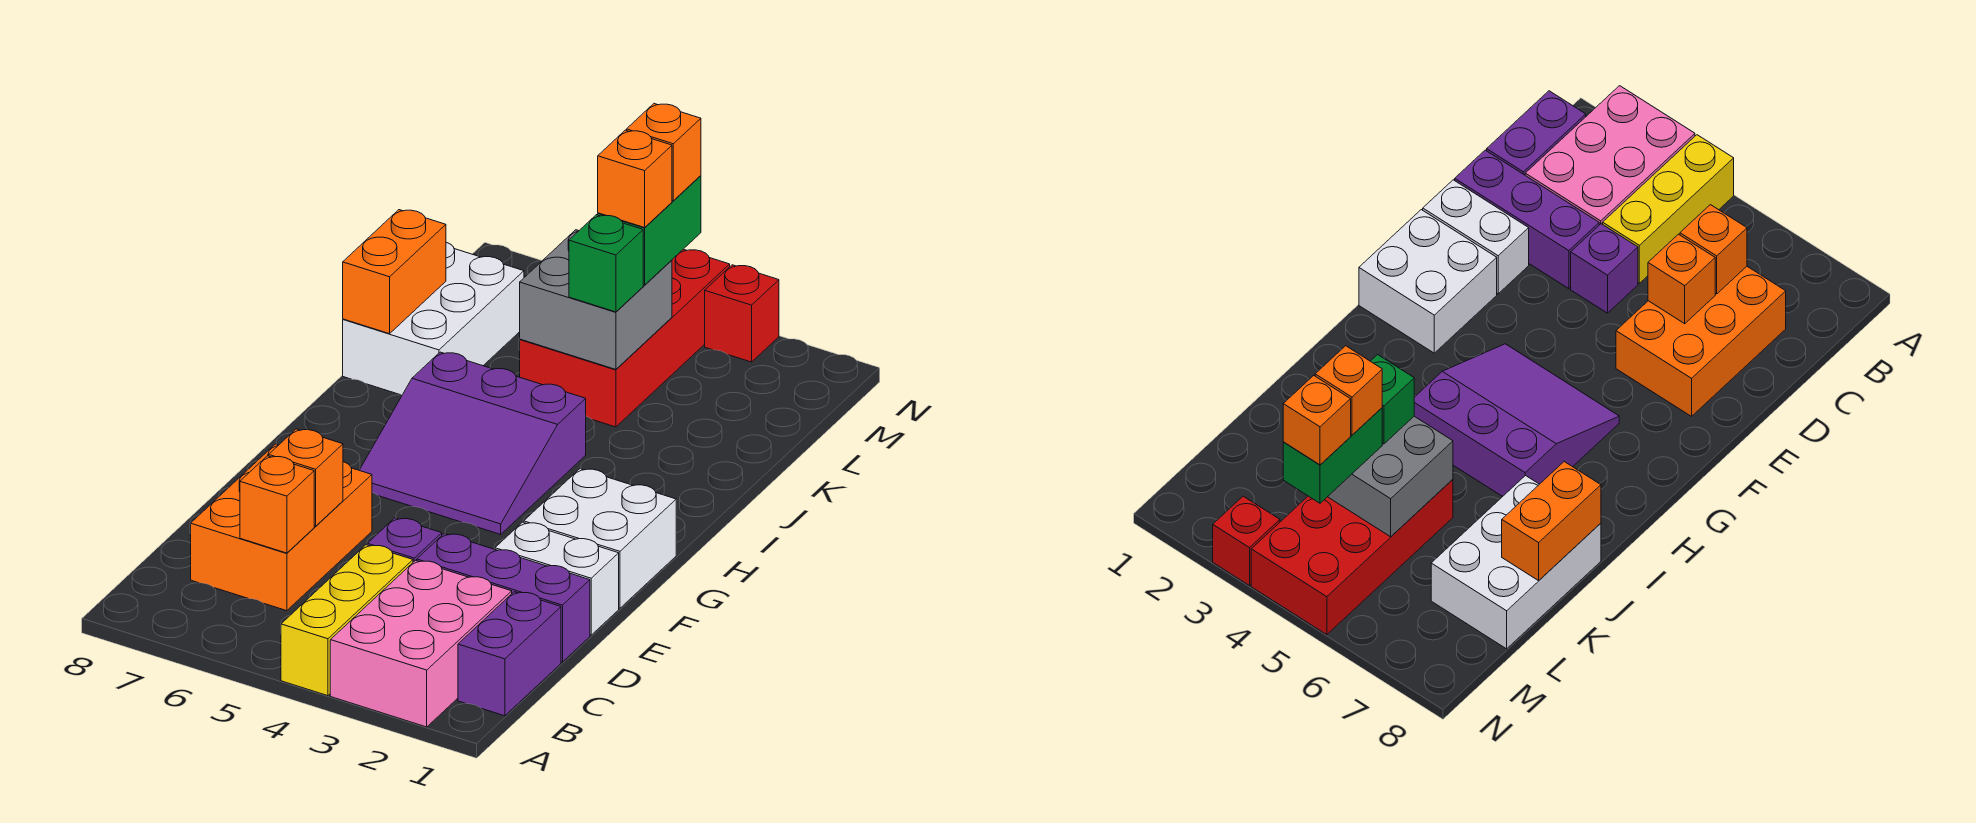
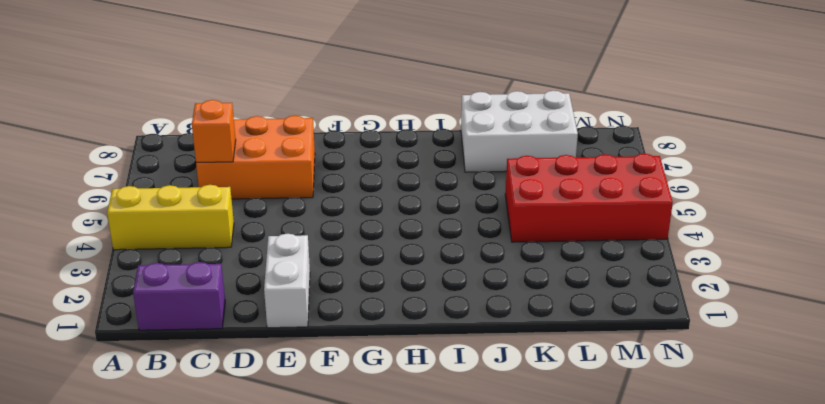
none -> pink brick A2:C3 level 1
none -> purple brick D1:D3 level 1
none -> purple brick D4 level 1

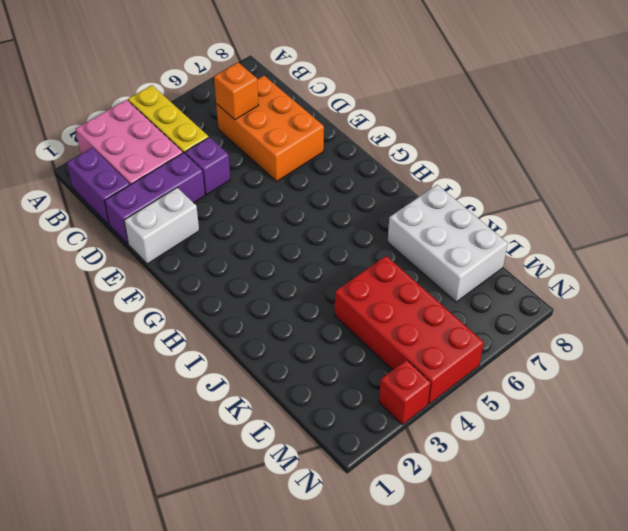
none -> white brick F1:G2 level 1
none -> purple slope G4:I6 level 1 top I
none -> orange brick D6 level 2

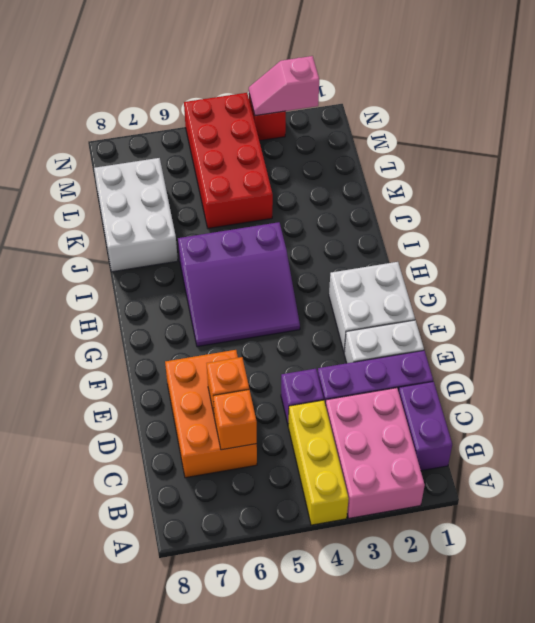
pink slope N2:N3 level 2 top 2 -> none
none -> orange brick J8:K8 level 2
none -> grey brick K4:L5 level 2
none -> green brick K4 level 3

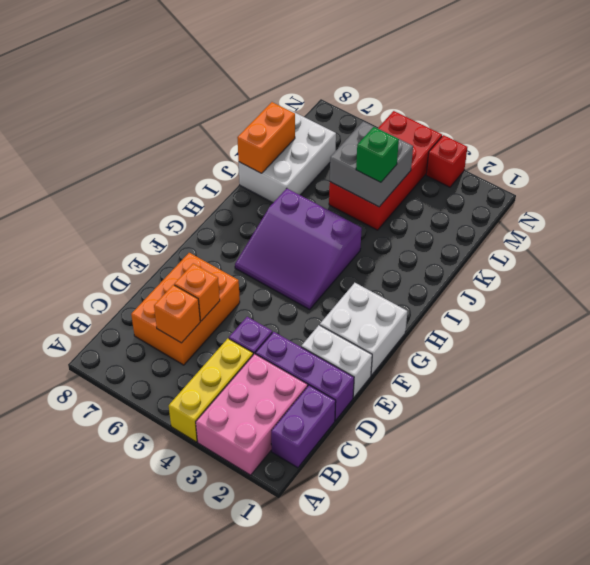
none -> green brick L4:M4 level 3
none -> orange brick L4 level 4
none -> orange brick M4 level 4

